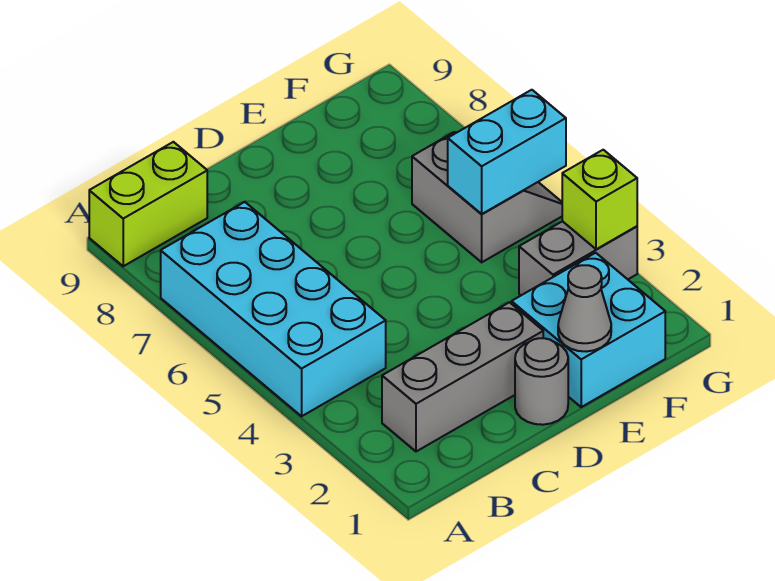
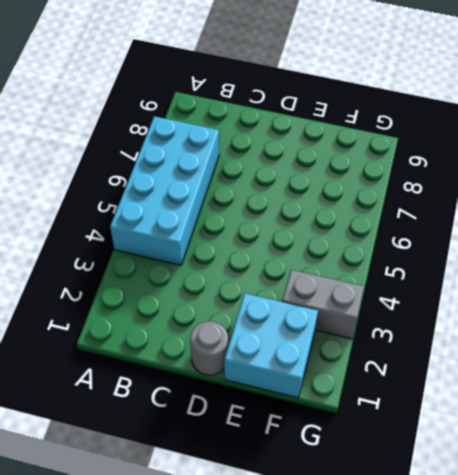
none -> lime brick A9:B9 level 1
none -> grey brick B2:D2 level 1

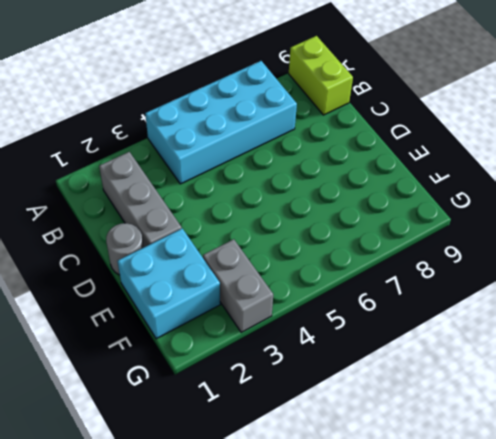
none -> grey slope F5:G6 level 1 top F
none -> grey cone E1 level 2

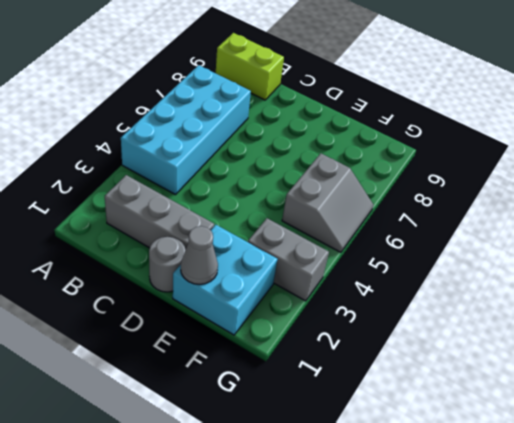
none -> cyan brick F5:G5 level 2
none -> lime brick G3 level 2

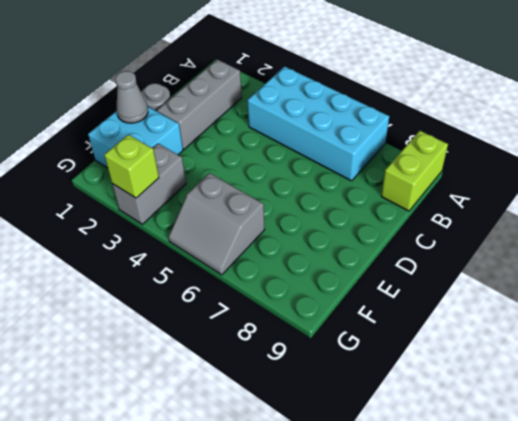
none -> cyan brick F5:G5 level 2

